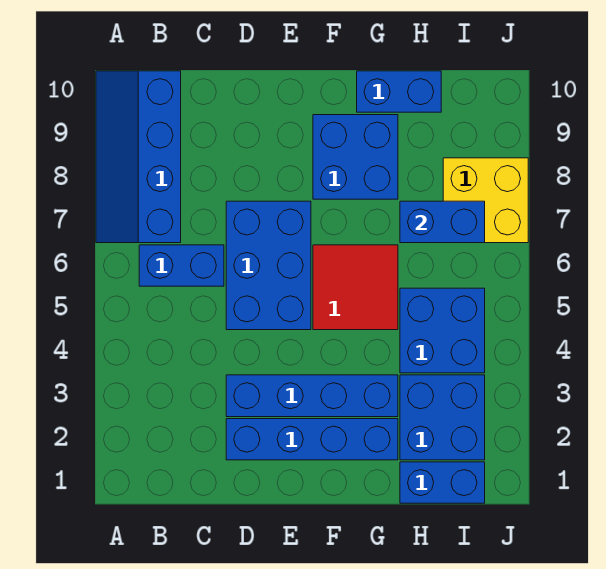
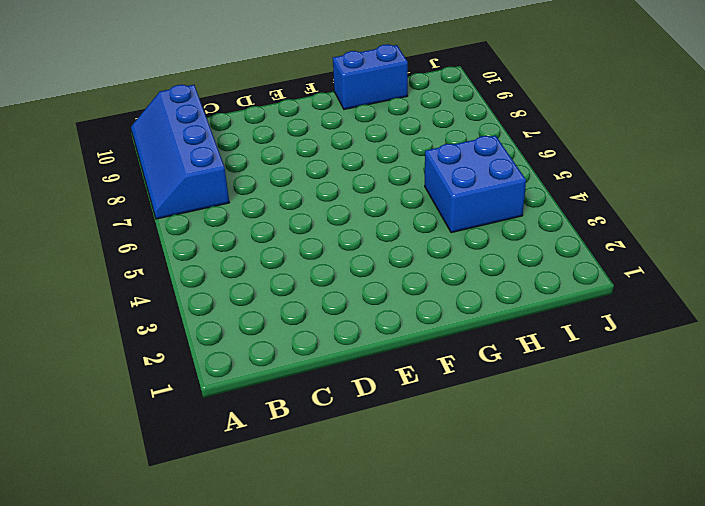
none -> blue brick B6:C6 level 1
none -> blue brick D2:G2 level 1
none -> blue brick D3:G3 level 1

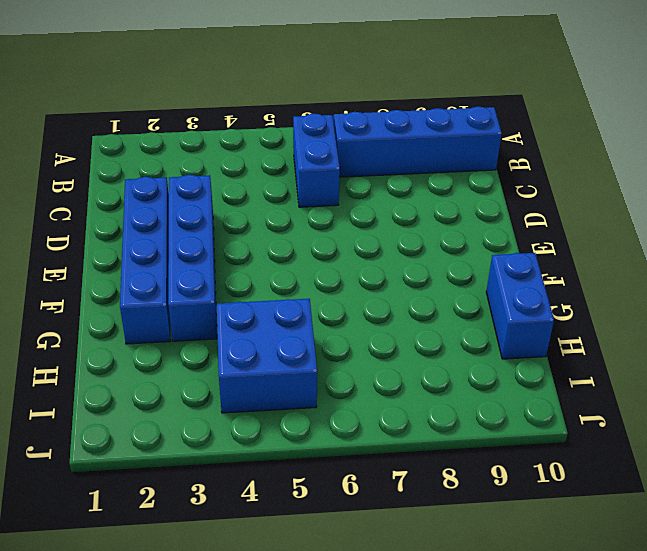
none -> blue brick D5:E7 level 1
none -> red tile F5:G6 level 1
none -> blue brick F8:G9 level 1

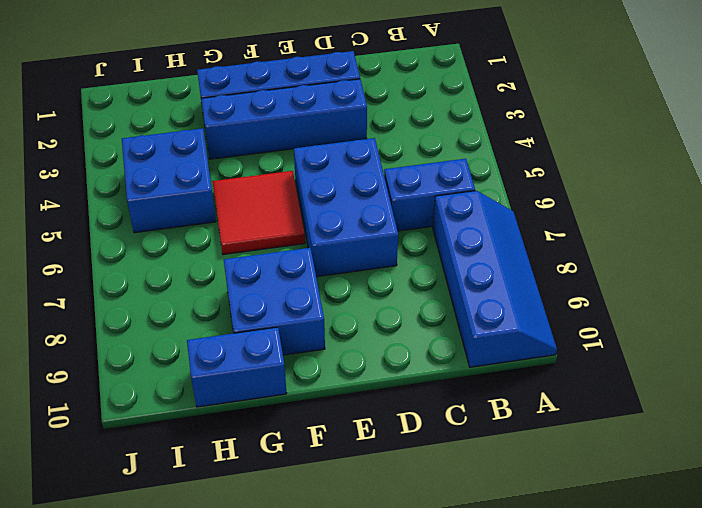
none -> blue brick H1:I1 level 1
none -> blue brick H2:I3 level 1
none -> yellow brick I7:J8 level 1

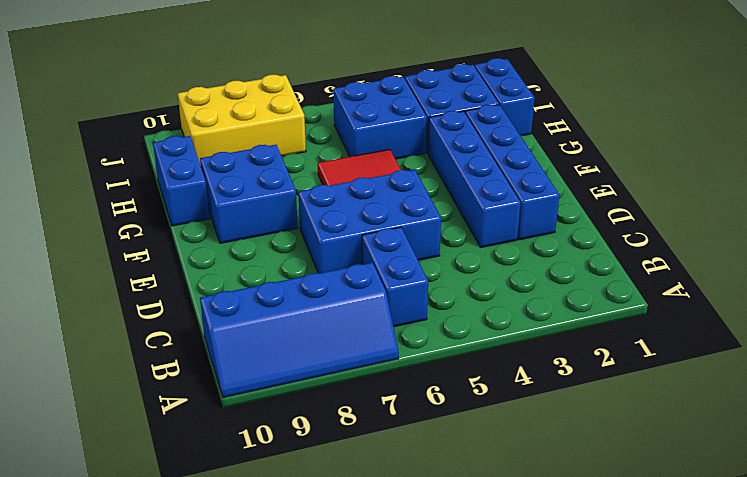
yellow brick I7:J9 level 1 -> yellow brick I7:J8 level 1
none -> blue brick H7:I7 level 2

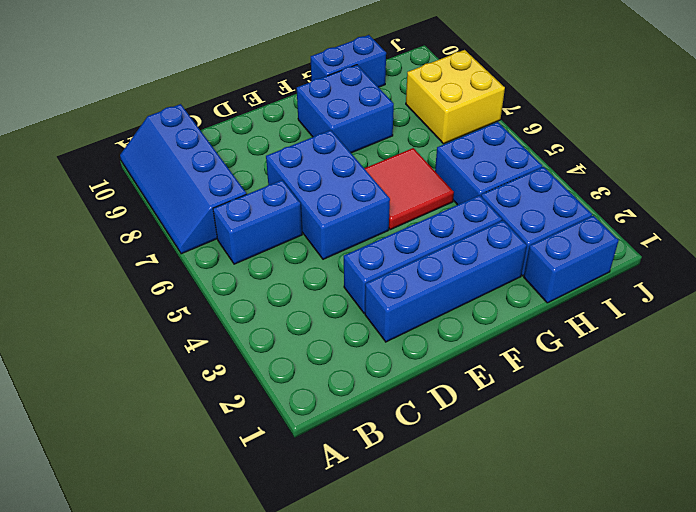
none -> blue brick H7:I7 level 2

